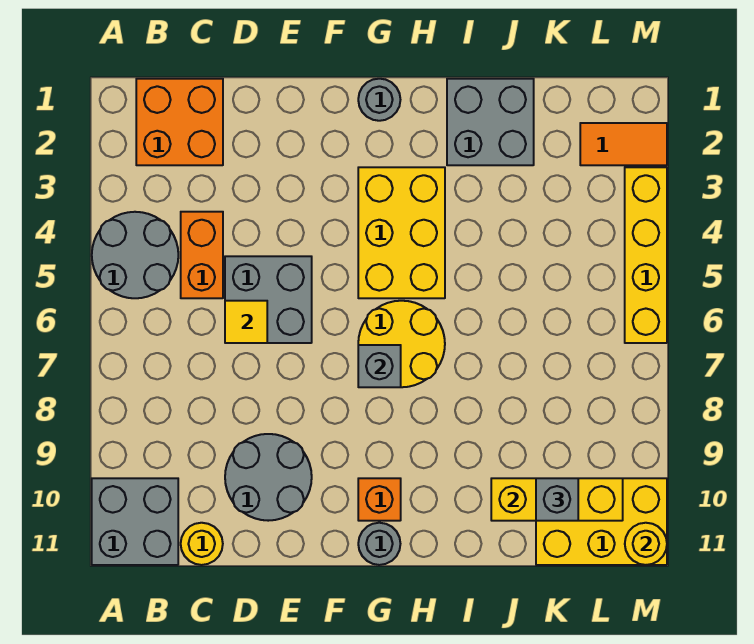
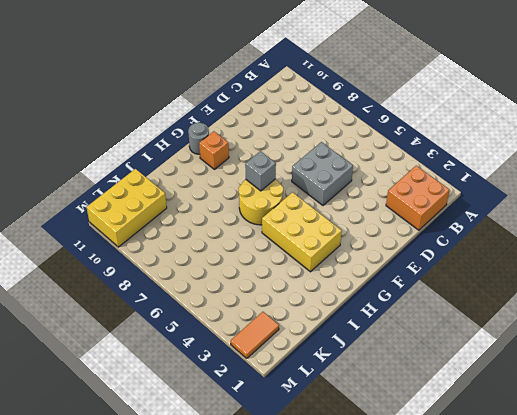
none -> grey round brick A4:B5 level 1
none -> grey brick A10:B11 level 1
none -> orange brick C4:C5 level 1

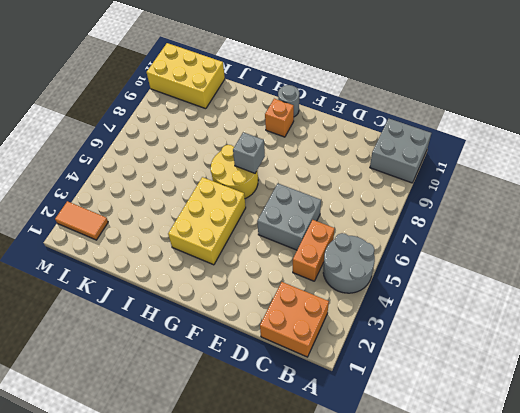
none -> yellow round brick C11 level 1
none -> grey round brick D9:E10 level 1
none -> grey round brick G1 level 1

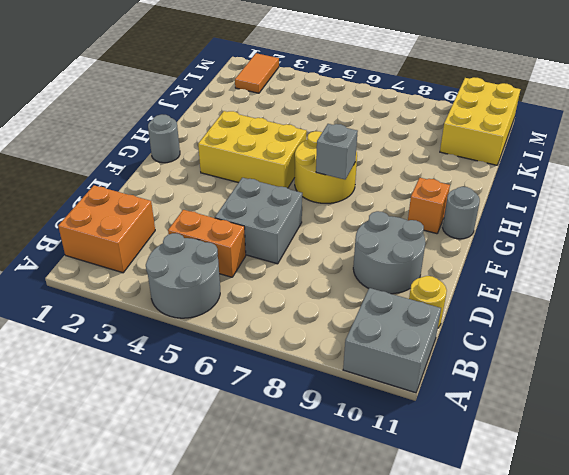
none -> grey brick I1:J2 level 1
none -> yellow brick M3:M6 level 1
none -> yellow tile D6 level 2

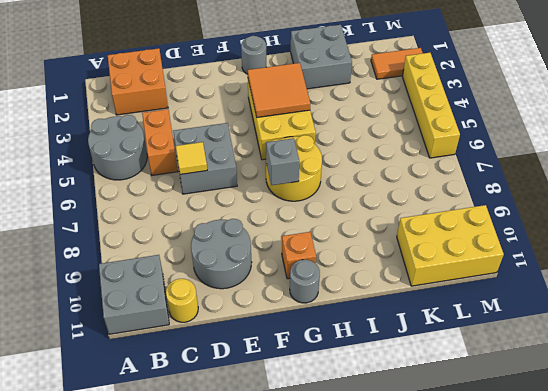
orange tile G3:H4 level 2 -> none
none -> yellow brick J10:L10 level 2
none -> yellow round brick M11 level 2
none -> grey brick K10 level 3

